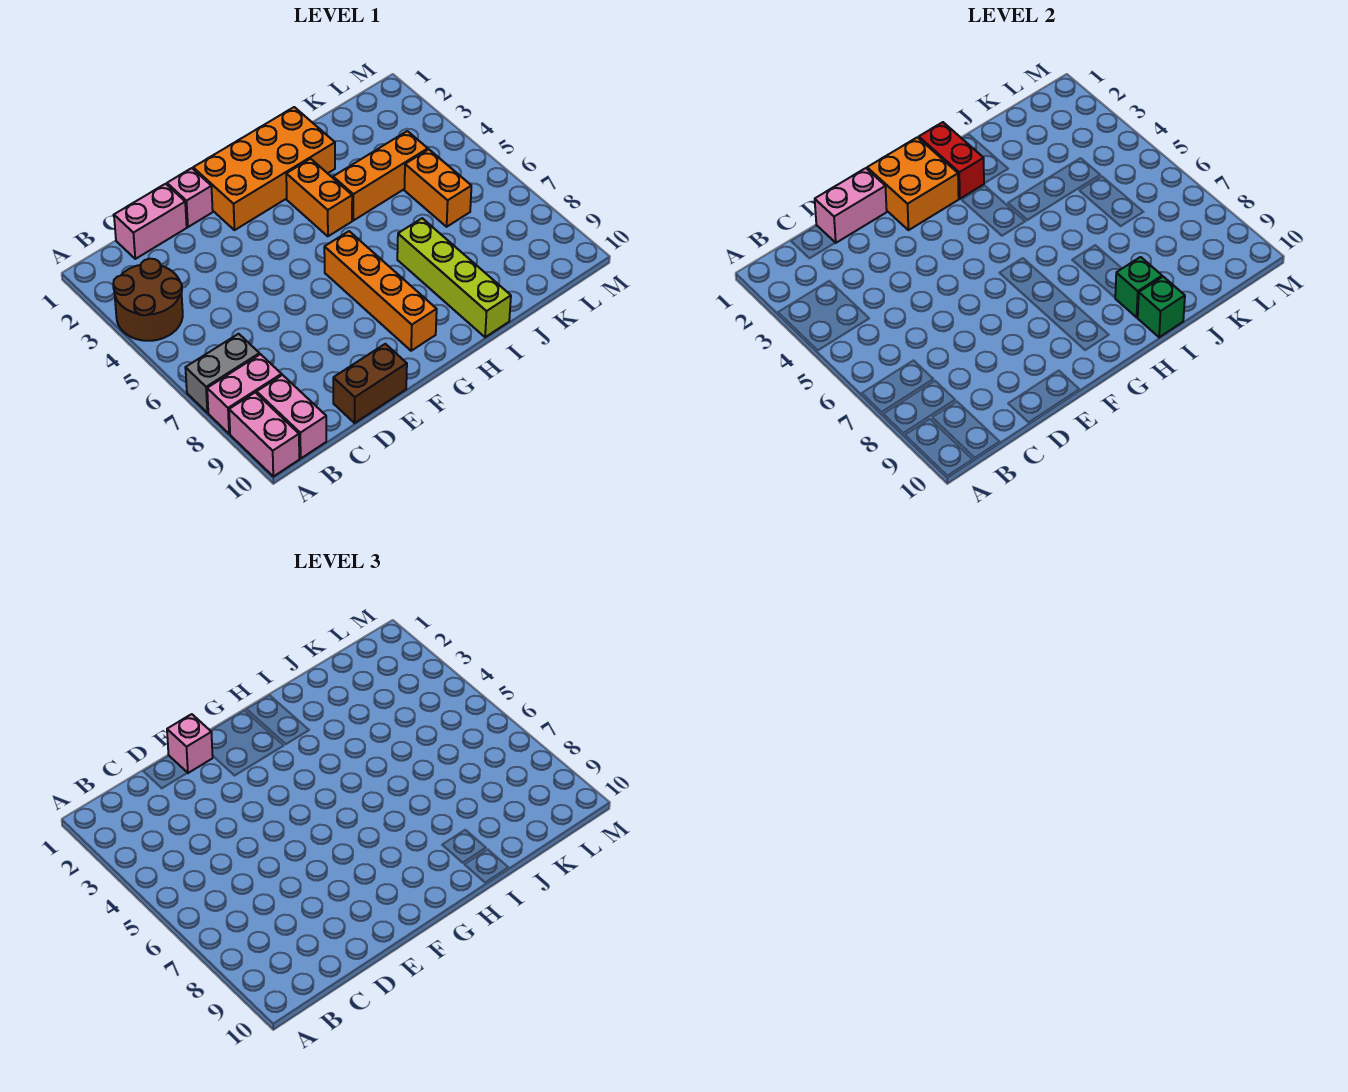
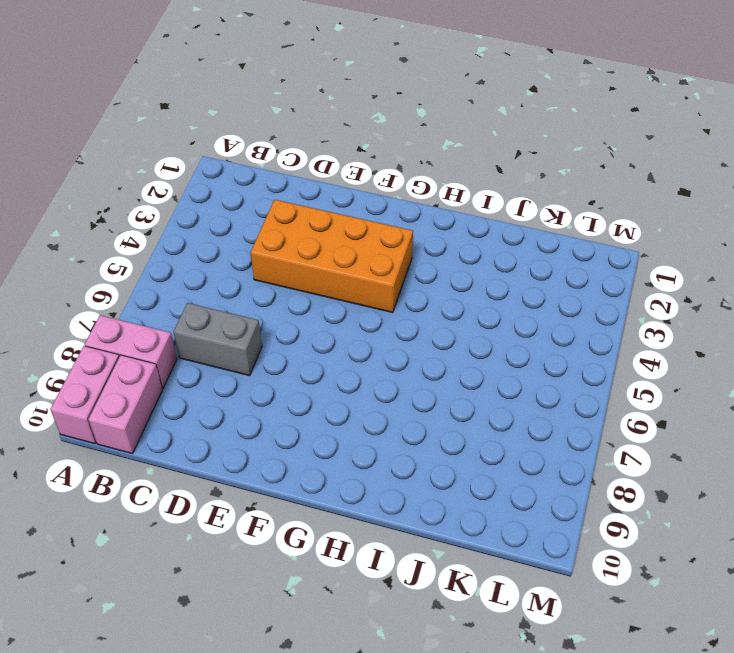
grey brick C7:D7 level 1 -> grey brick A7:B7 level 1
orange brick D3:G4 level 1 -> orange brick F1:I2 level 1
none -> brown round brick A3:B4 level 1
none -> pink brick C1:D1 level 1
none -> brown brick D10:E10 level 1

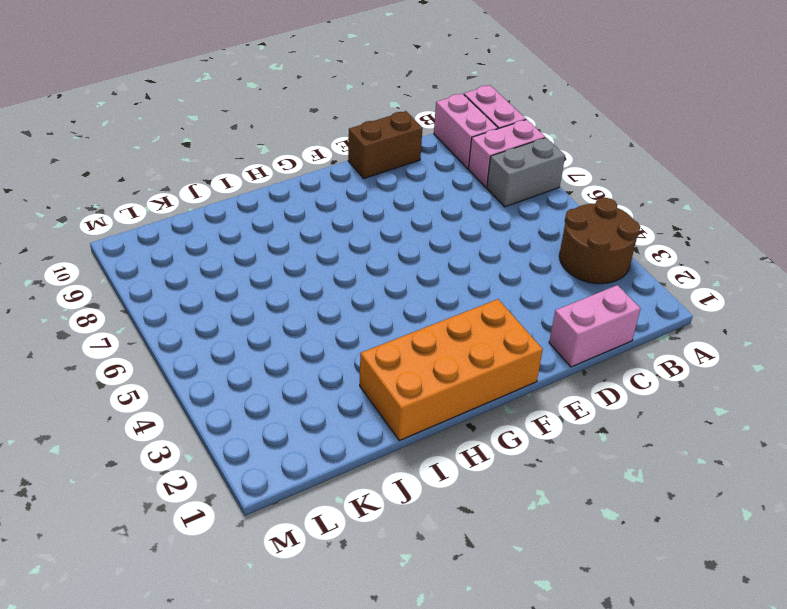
none -> pink brick E1 level 1
none -> orange brick G6:G9 level 1
none -> orange brick H3:H4 level 1

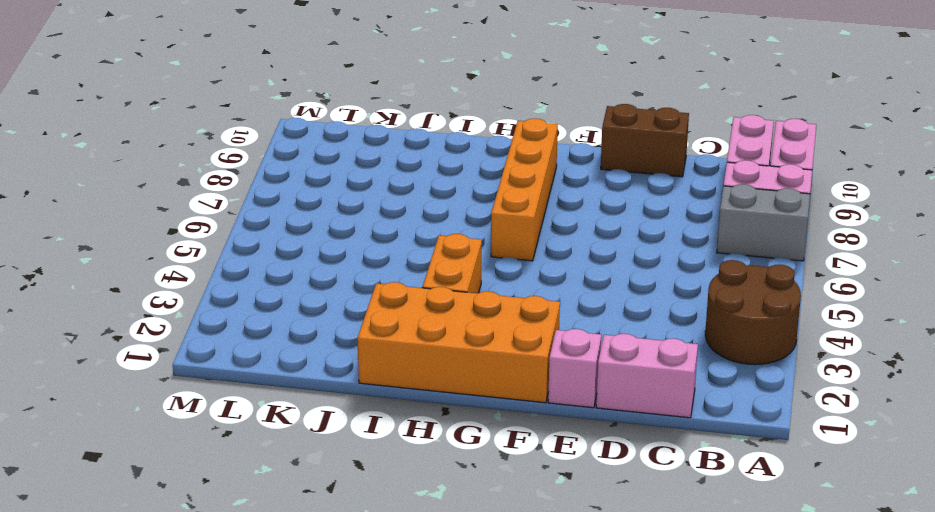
none -> orange brick I4:K4 level 1
none -> lime brick I7:I10 level 1
none -> orange brick K5:K6 level 1

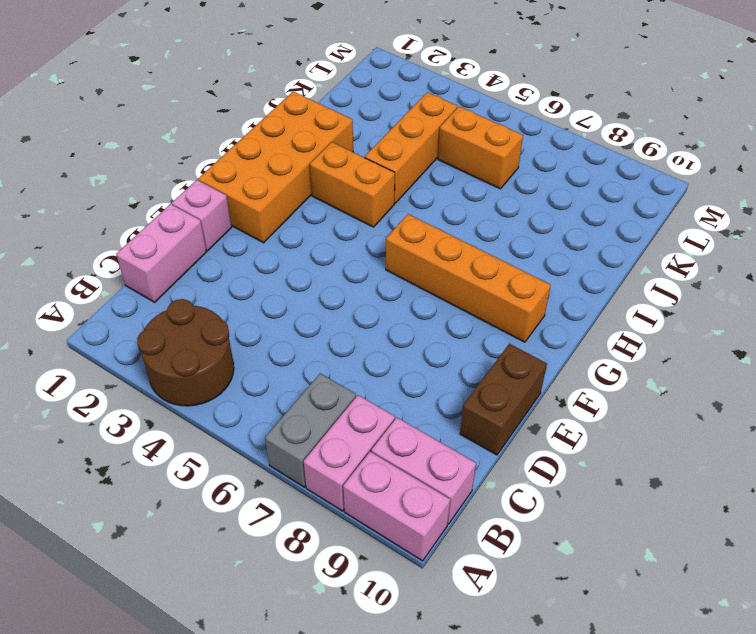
none -> lime brick I7:I10 level 1
none -> pink brick D1:E1 level 2
none -> orange brick F1:G2 level 2

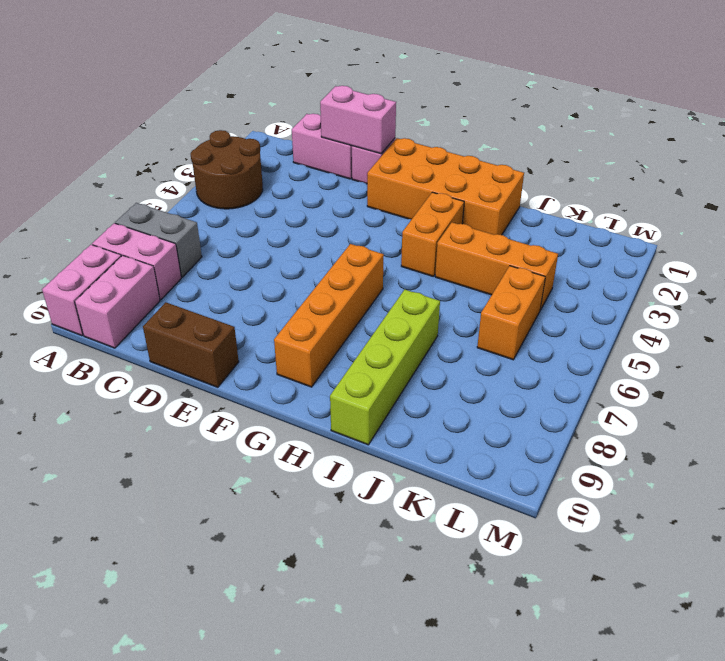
none -> orange brick F1:G2 level 2
none -> red brick H1:H2 level 2
none -> green brick I9 level 2

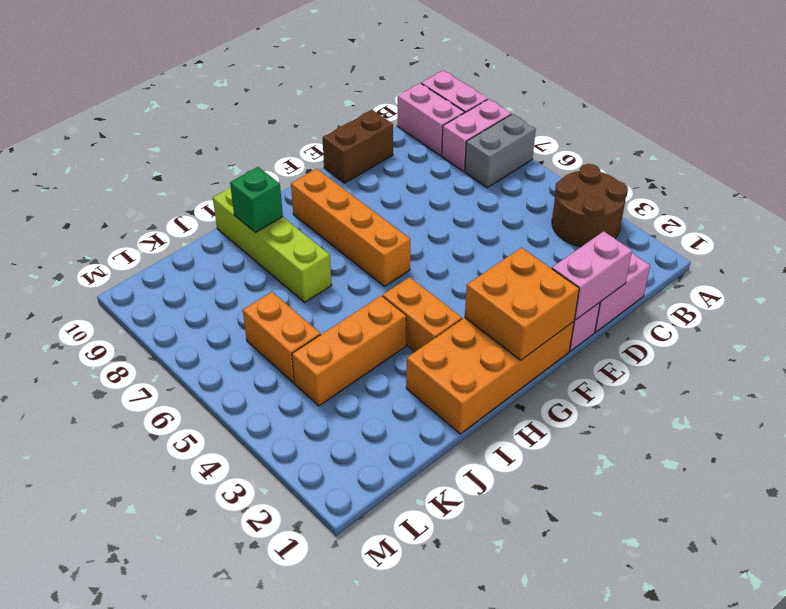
none -> red brick H1:H2 level 2
none -> green brick I10 level 2
none -> pink brick E1 level 3

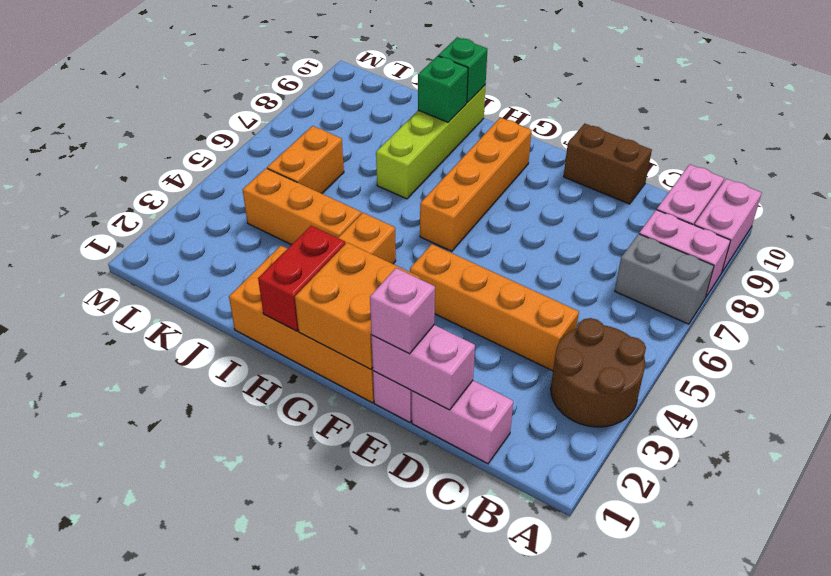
orange brick C4:F4 level 1 -> none

